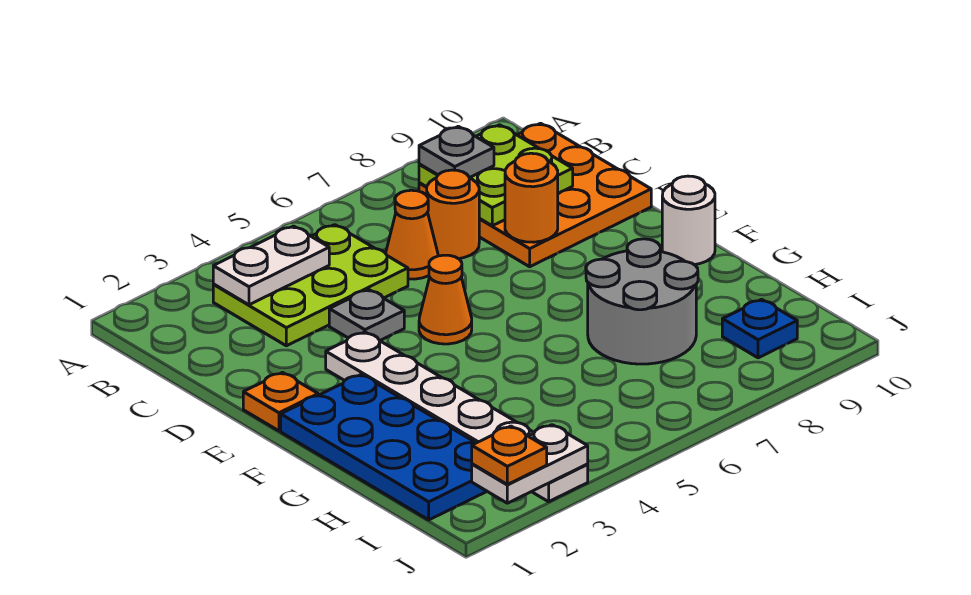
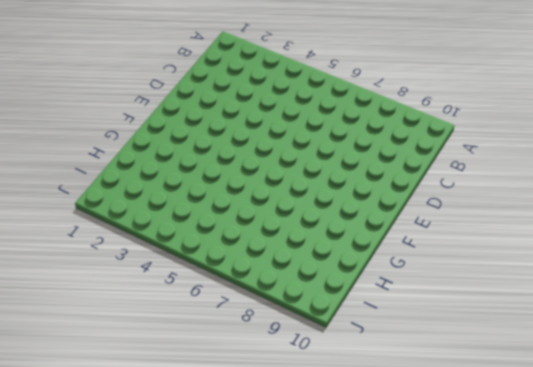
none -> lime plate B3:C5 level 1
none -> orange plate B8:D10 level 1
none -> orange cone C6 level 1

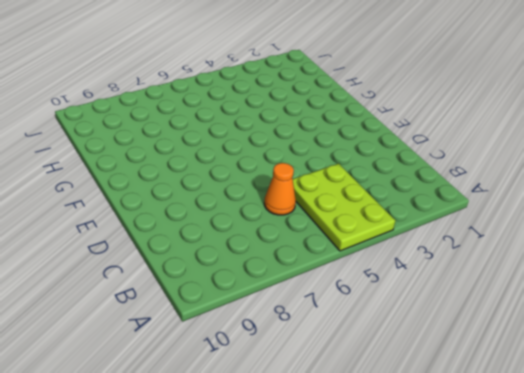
lime plate A4:C5 level 1 -> lime plate B3:C5 level 1
none -> orange plate B8:D10 level 1
none -> orange round brick C7 level 1
none -> grey plate D4 level 1

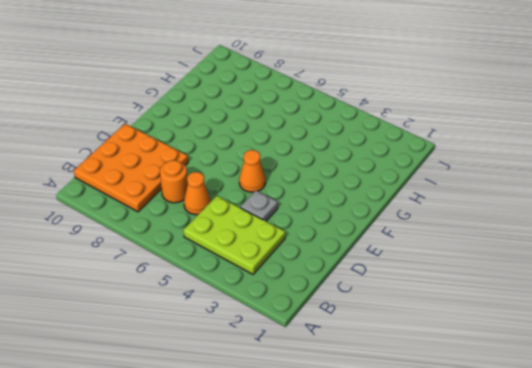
none -> orange plate E1 level 1
none -> white plate E3:J3 level 1
none -> blue plate F1:I2 level 1

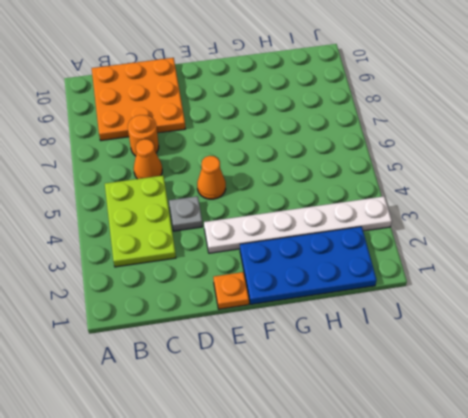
none -> white round brick F10 level 1
none -> grey round brick G7:H8 level 1
none -> blue plate I9 level 1

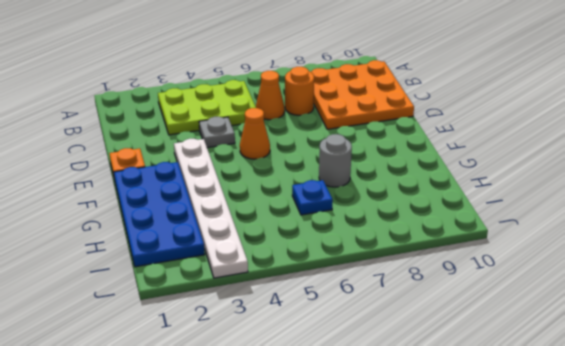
grey round brick G7 level 1 -> grey round brick G7:H8 level 1
blue plate H6 level 1 -> blue plate I9 level 1
none -> white round brick F10 level 1
none -> white plate B3:B4 level 2
none -> lime plate B8:C9 level 2

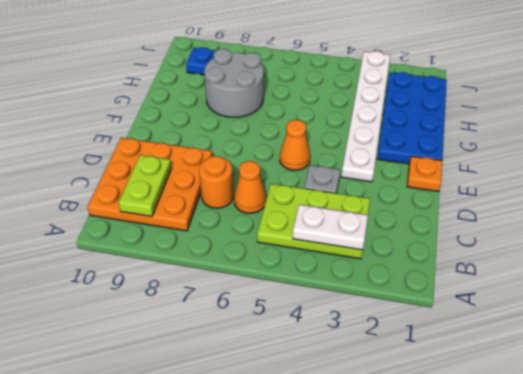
lime plate B9:C9 level 2 -> lime plate B8:C9 level 2
none -> white round brick F10 level 1
none -> orange round brick D8 level 2
none -> white plate J2:J3 level 2

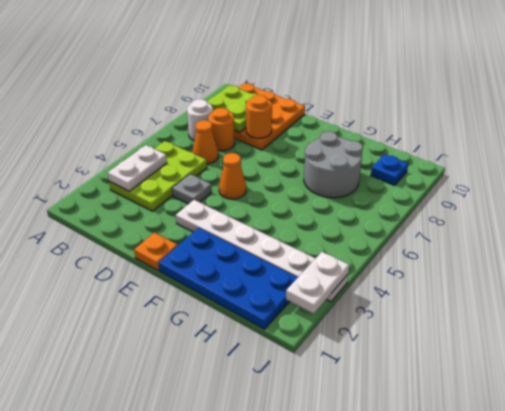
white round brick B7 level 1 -> white round brick F10 level 1
none -> grey plate B8 level 3
none -> orange plate J2 level 3

